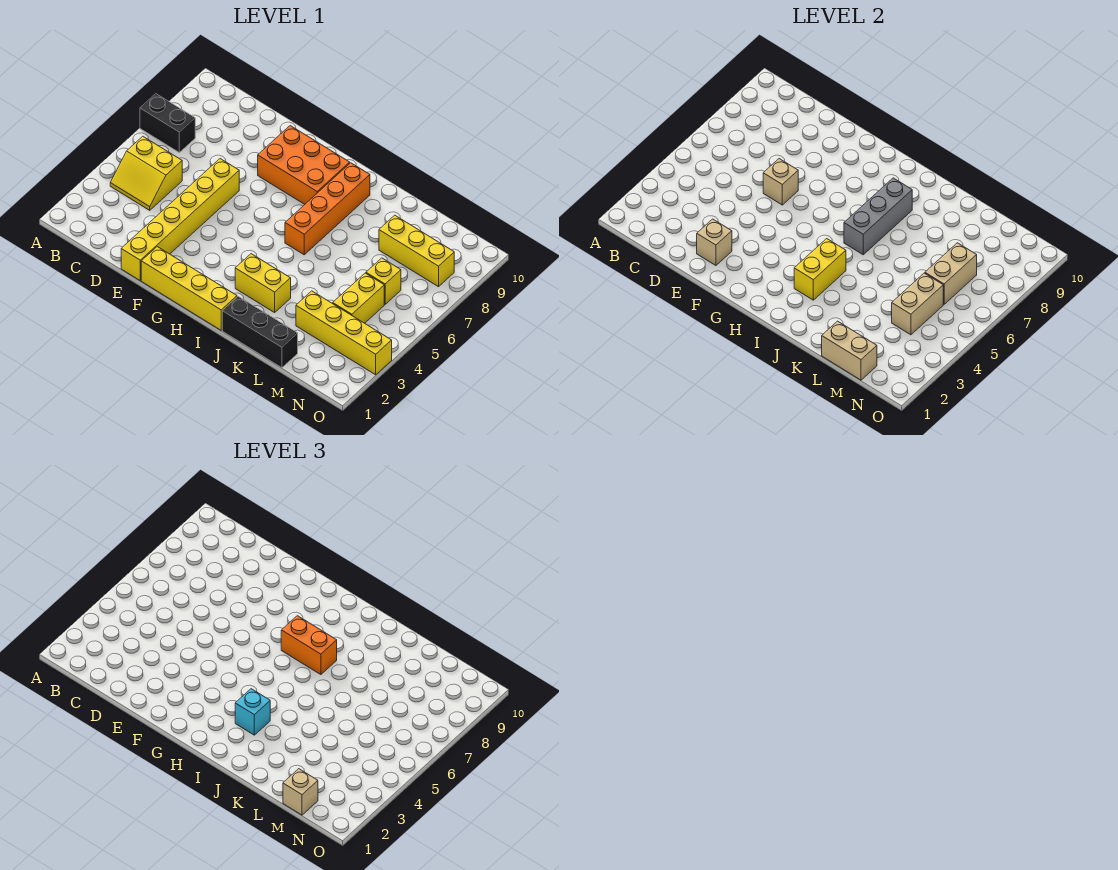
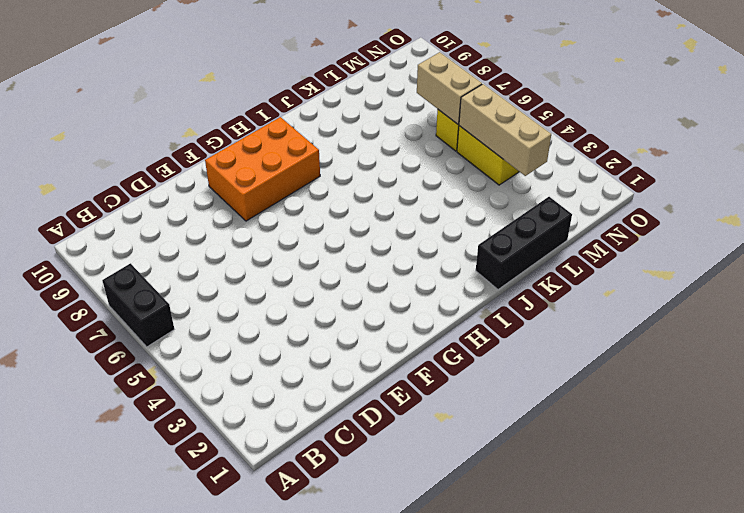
black brick A6:A7 level 1 -> black brick A7:B7 level 1
tan brick M3:M5 level 2 -> tan brick M4:M5 level 2
none -> yellow slope B4:C5 level 1 top 5
none -> yellow brick E1:E6 level 1
none -> yellow brick F1:I1 level 1

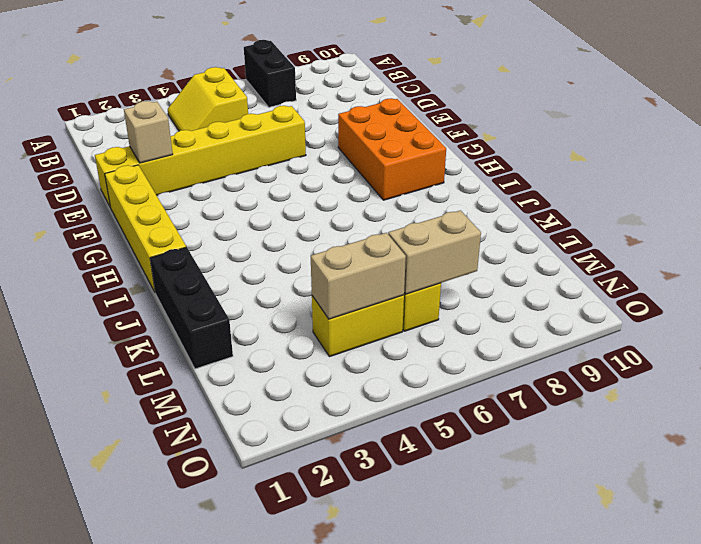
none -> yellow brick I3:J3 level 1
none -> orange brick I6:I9 level 1
none -> yellow brick L3:O3 level 1

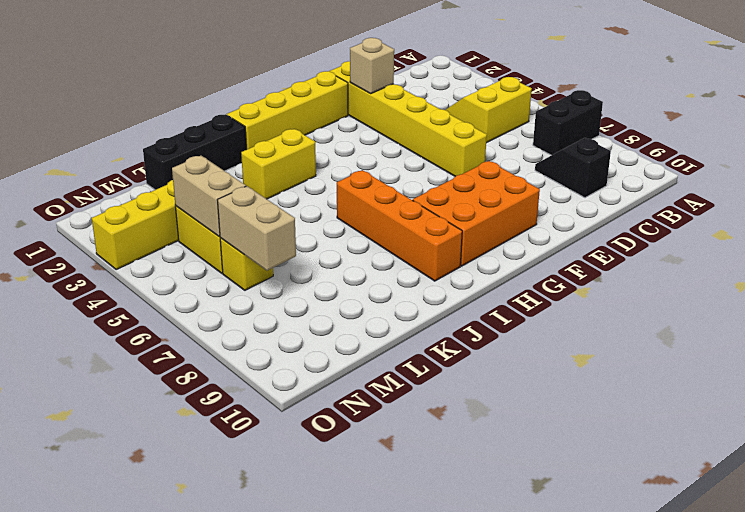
black slope C8:C9 level 1 top 9 -> none
none -> yellow brick L8:N8 level 1
none -> tan brick E6 level 2
none -> yellow brick I3:I4 level 2

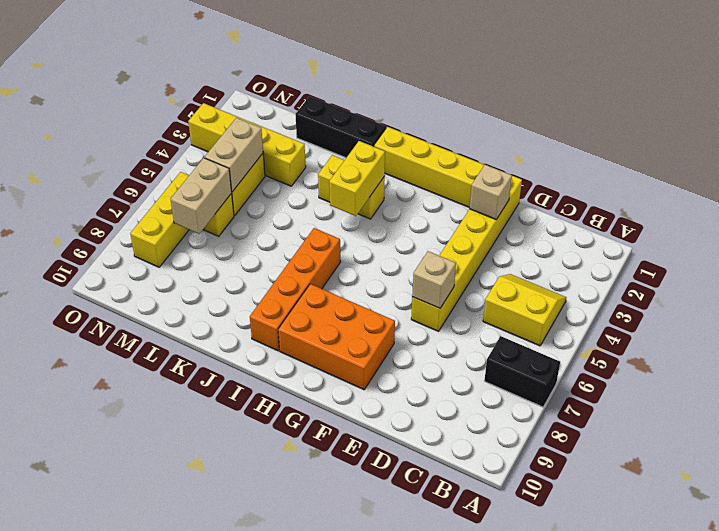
yellow brick N6:N8 level 1 -> yellow brick L8:N8 level 1
none -> grey brick I6:I8 level 2
none -> tan brick L1:M1 level 2
none -> orange brick H7:I7 level 3

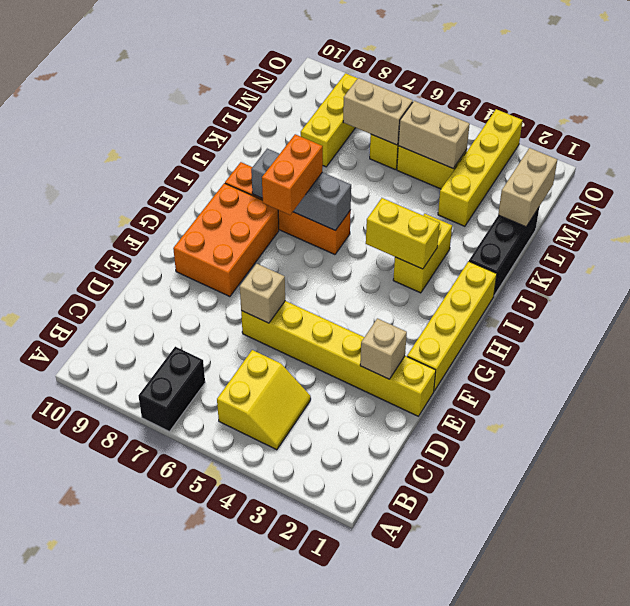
none -> cyan brick I3 level 3
none -> tan brick M1 level 3

